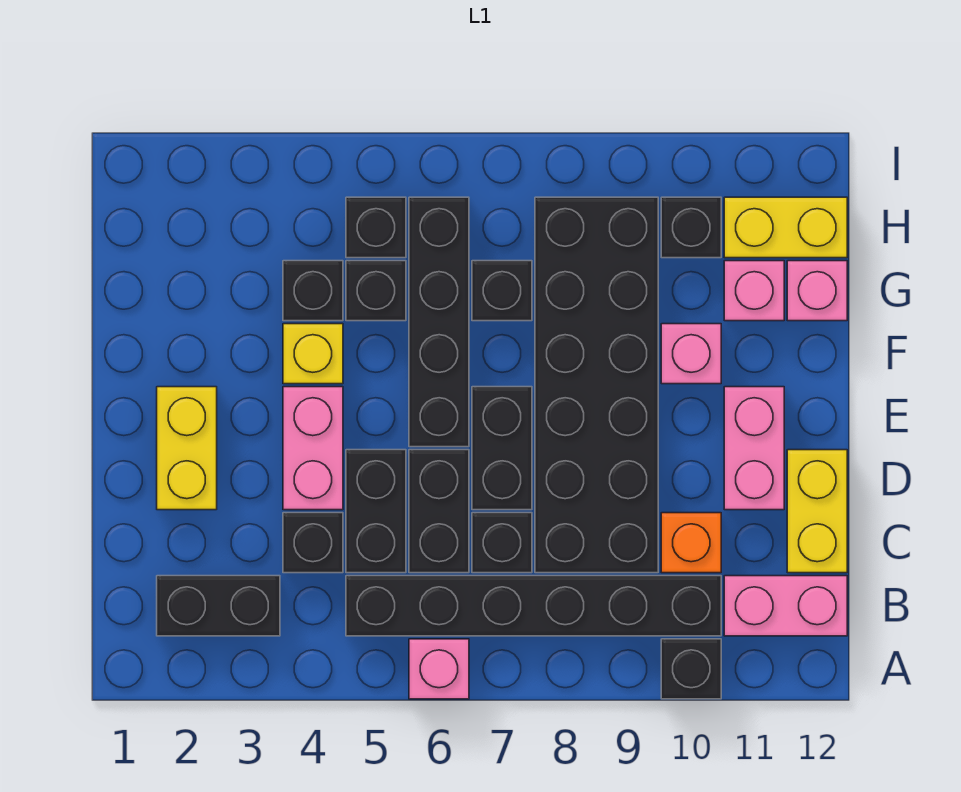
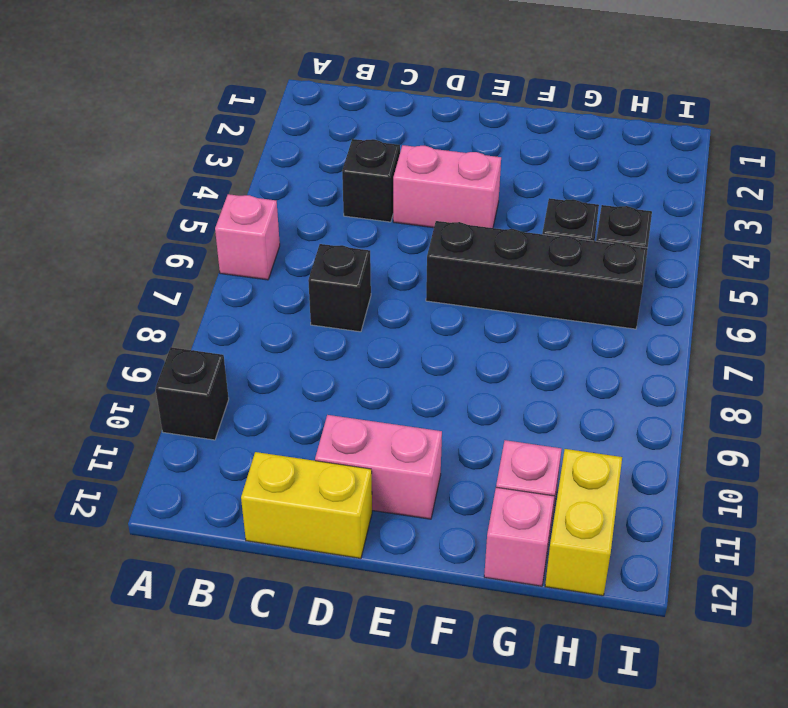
none -> black brick B2:B3 level 1
none -> black brick B5:B10 level 1
none -> pink brick B11:B12 level 1

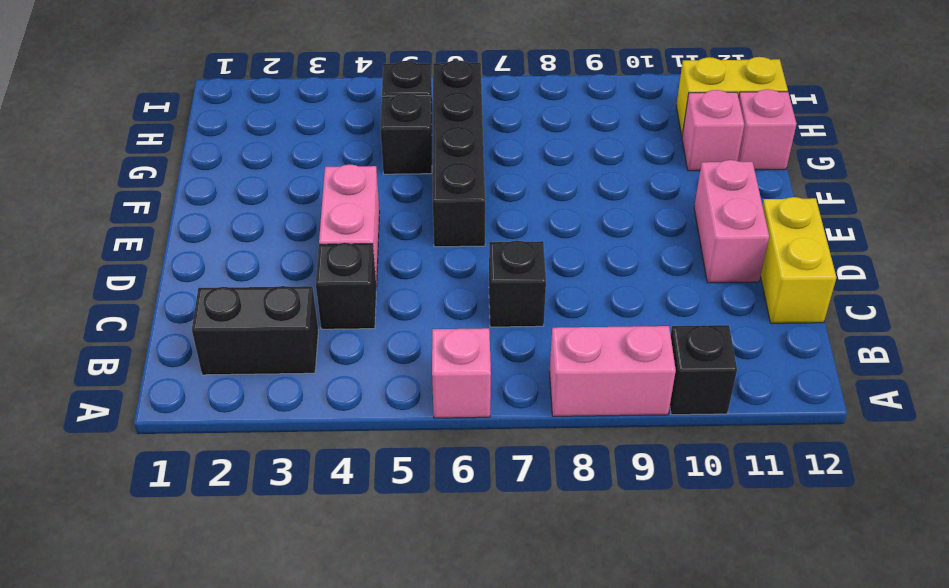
pink brick A8:A9 level 1 -> pink brick B11:B12 level 1
none -> black brick B5:B10 level 1
none -> black brick C5:D5 level 1
none -> black brick C6:D6 level 1

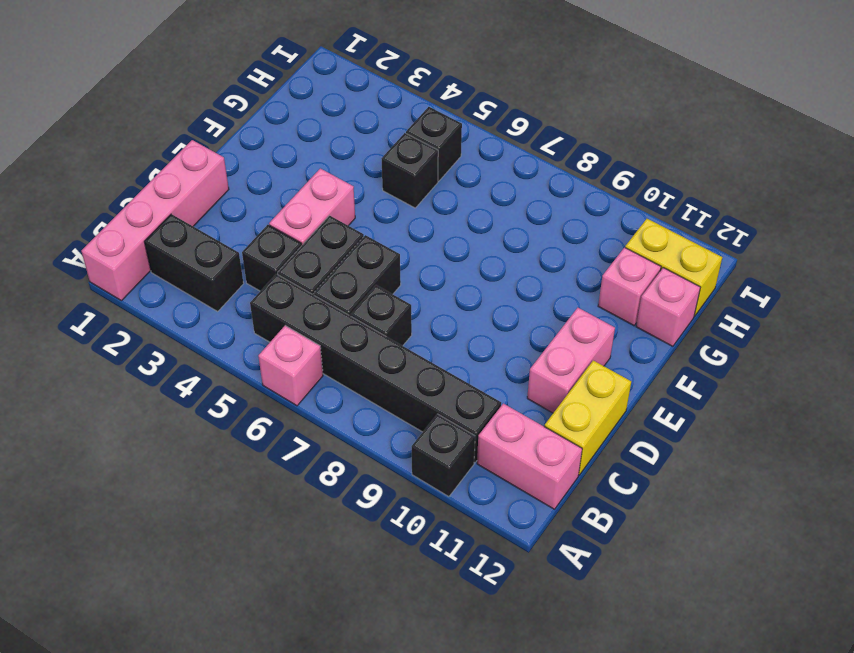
pink brick A1:D1 level 1 -> none
none -> black brick C8:H9 level 1
none -> orange brick C10 level 1
none -> yellow brick D2:E2 level 1

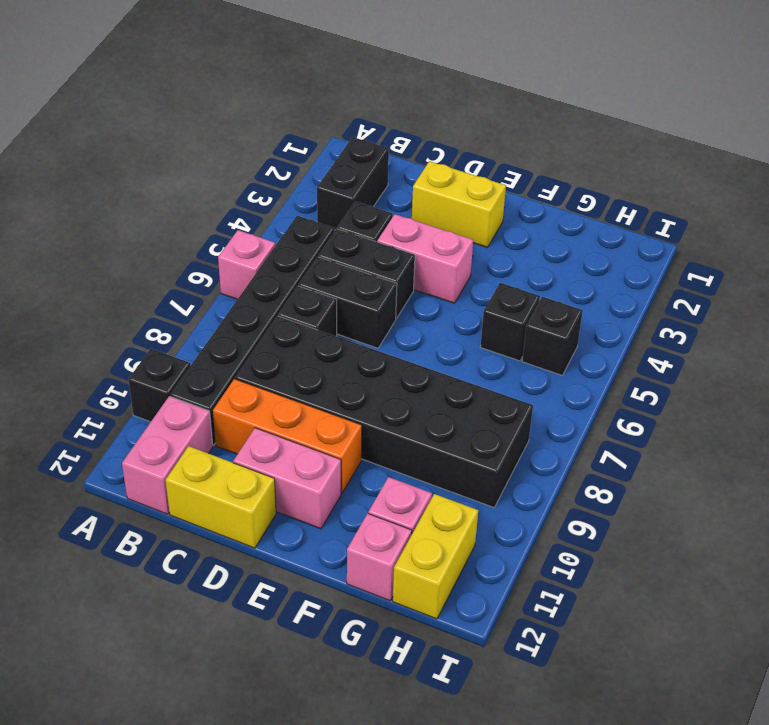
orange brick C10:E10 level 1 -> orange brick C10 level 1
none -> black brick D7:E7 level 1
none -> black brick E6:H6 level 1
none -> yellow brick F4 level 1

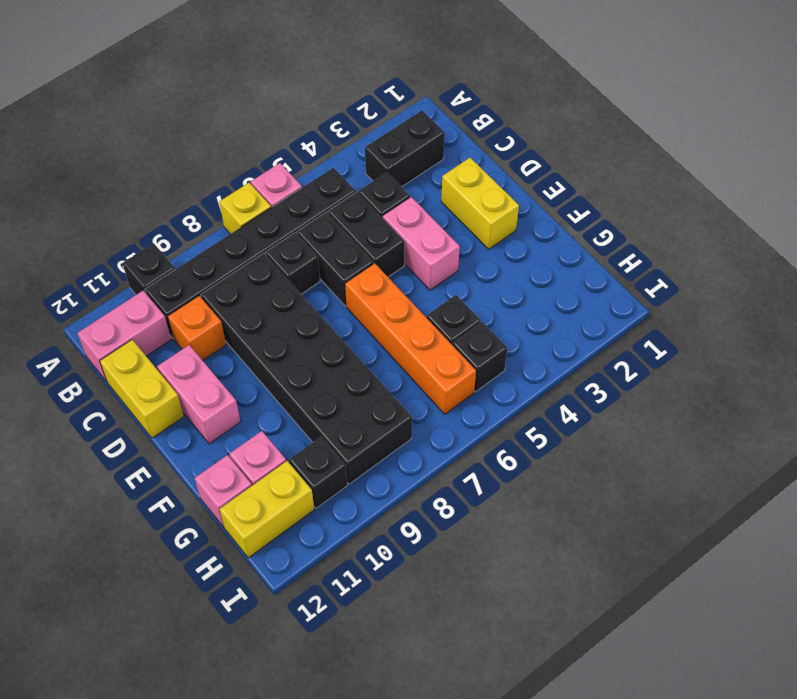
yellow brick A7 level 1 -> yellow brick F4 level 1
orange brick E6:H6 level 1 -> black brick E6:H6 level 1
none -> black brick D7:E7 level 1
none -> pink brick F10 level 1
none -> black brick G4 level 1

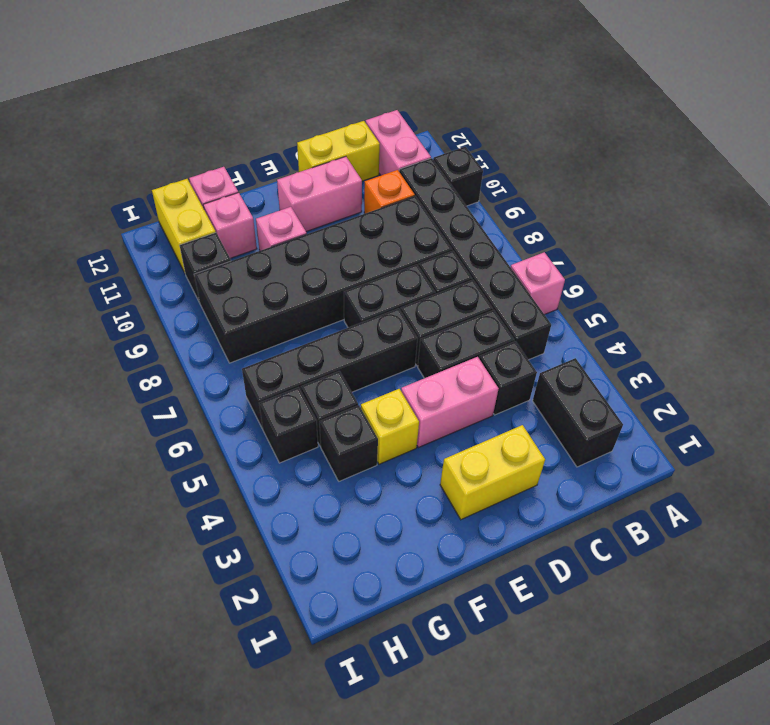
none -> black brick G7 level 1

